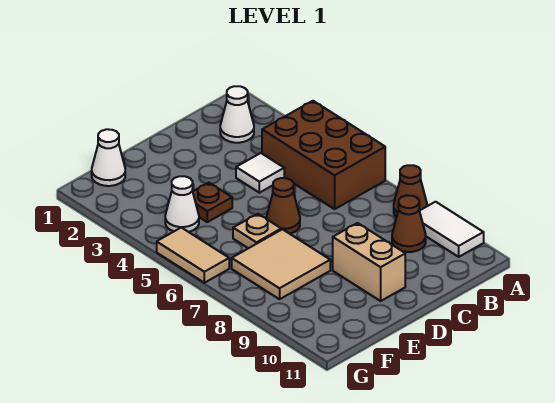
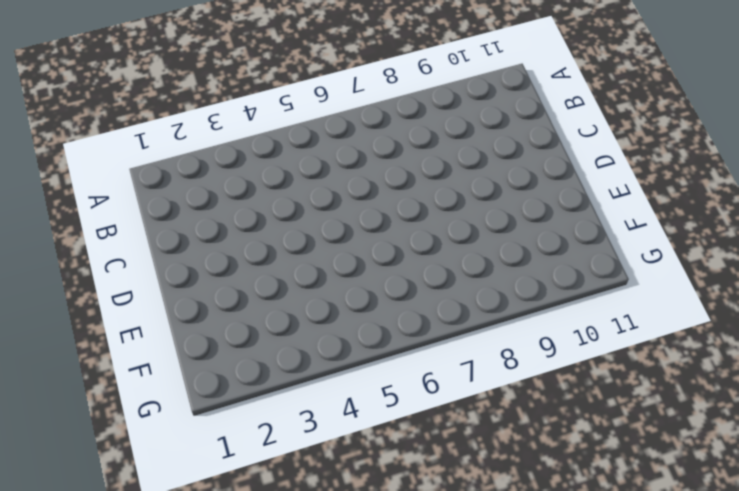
none -> brown brick A4:B6 level 1
none -> brown cone A8 level 1
none -> white tile A9:A10 level 1

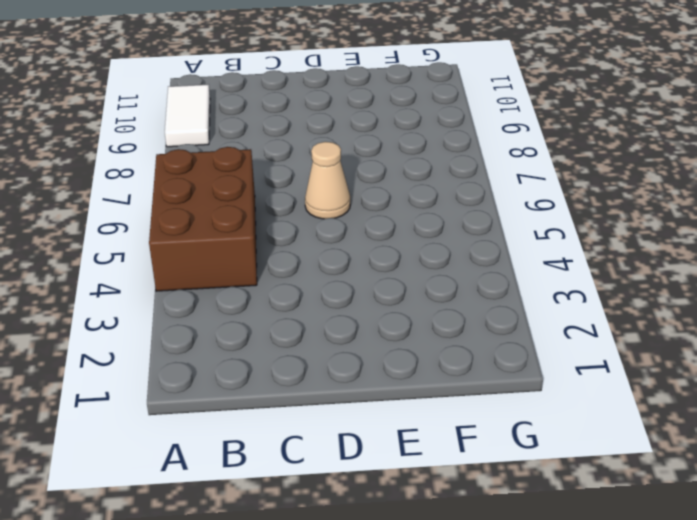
tan cone D6 level 1 -> brown cone D6 level 1
none -> brown cone A8 level 1
none -> white cone B2 level 1
none -> brown cone B9 level 1

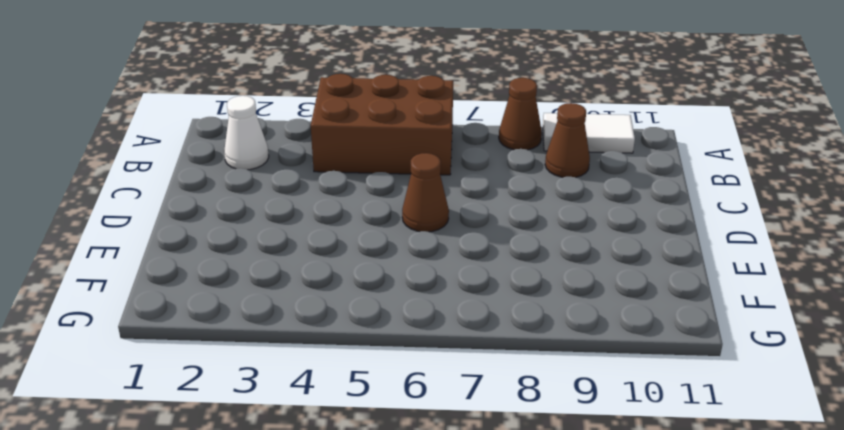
none -> white tile C4 level 1
none -> tan brick D9:D10 level 1
none -> brown plate E4 level 1

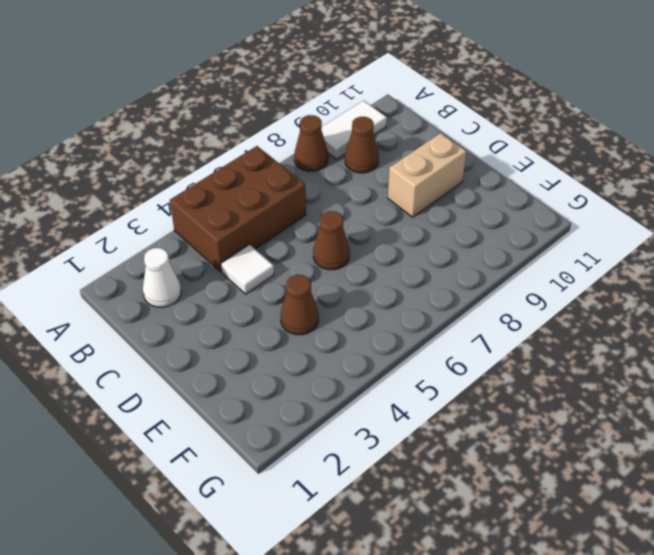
brown cone E4 level 1 -> brown plate E4 level 1
none -> tan plate E6 level 1
none -> tan tile E7:F8 level 1
none -> white cone F1 level 1

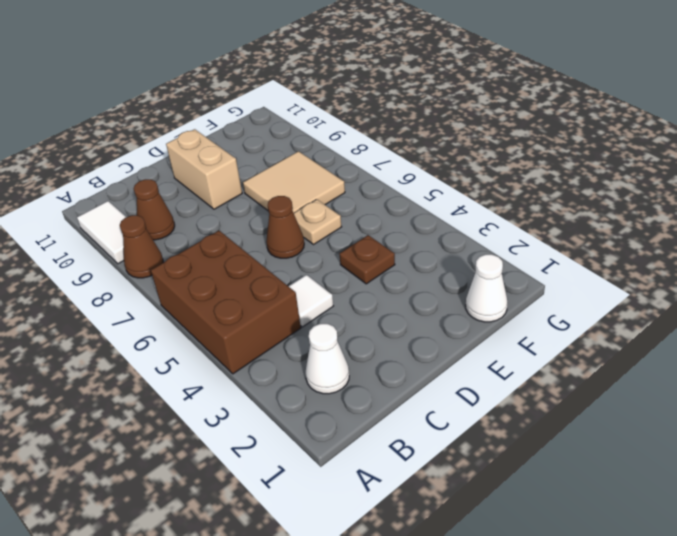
none -> white cone F4 level 1
none -> tan tile G5:G6 level 1

